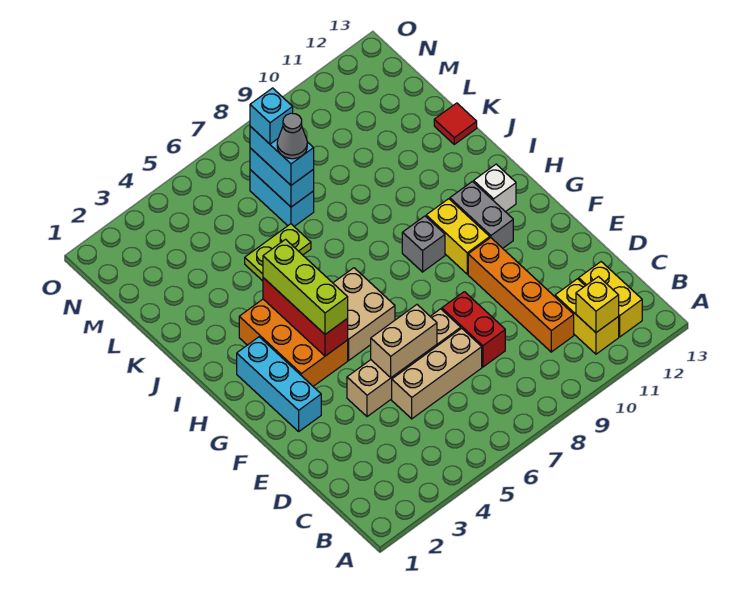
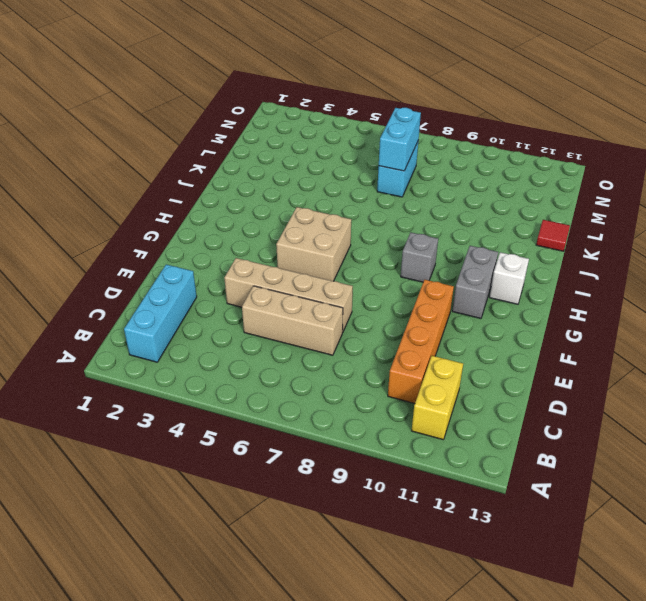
cyan brick B2:D2 level 1 -> cyan brick F2:H2 level 1
none -> yellow brick B12:C12 level 1
none -> red brick D8:E8 level 1
none -> orange brick G3:I4 level 1

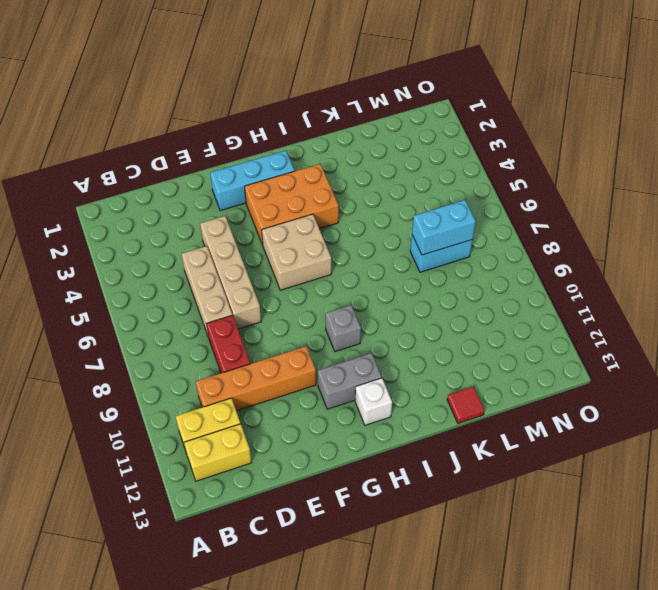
red brick D8:D9 level 1 -> red brick D8:E8 level 1
none -> yellow brick G10:H10 level 1
none -> lime plate K5:K6 level 1
none -> yellow brick B11 level 2

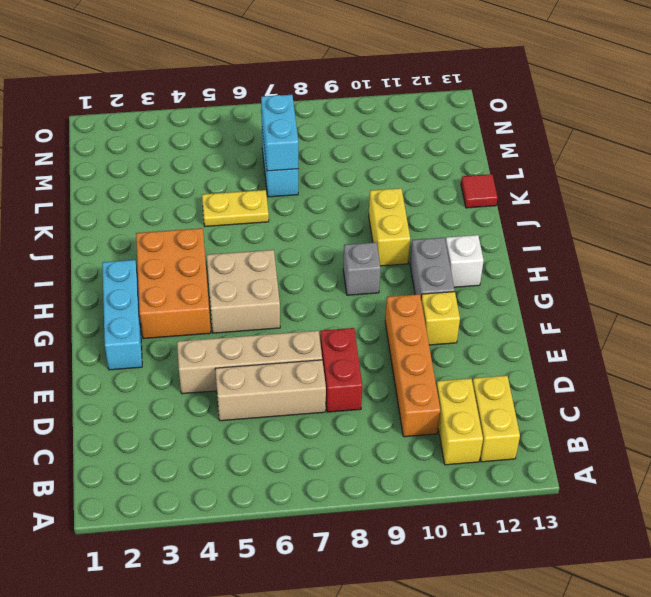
yellow brick F11 level 1 -> yellow brick B11 level 2
yellow brick I10:J10 level 1 -> yellow brick G10:H10 level 1
yellow plate K5:K6 level 1 -> lime plate K5:K6 level 1
none -> tan brick E5:E6 level 2
none -> red brick G4:I4 level 2
none -> lime brick G4:I4 level 3

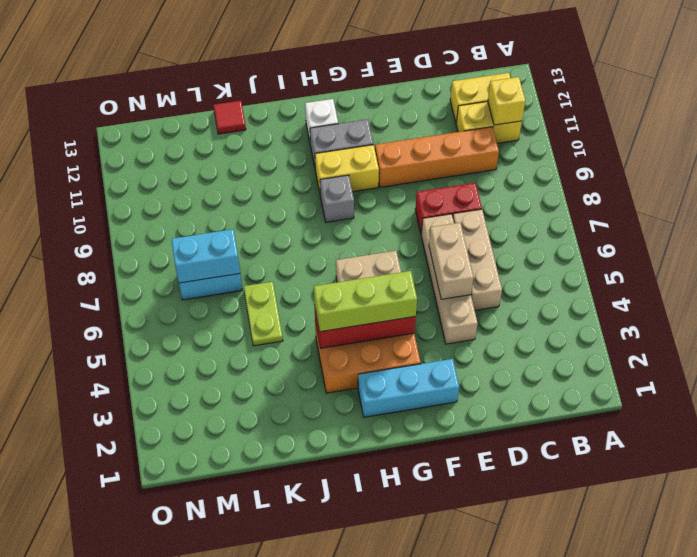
none -> cyan brick L7:M7 level 3
none -> grey cone L7 level 4
none -> cyan brick M7 level 4

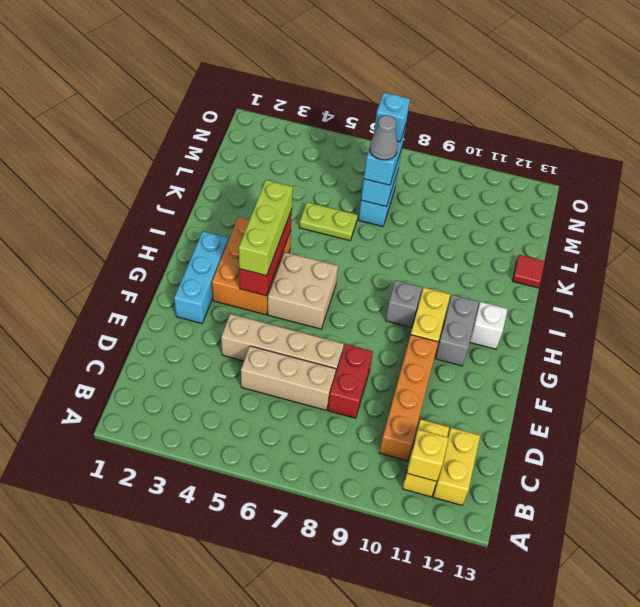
none -> tan brick E5:E6 level 2

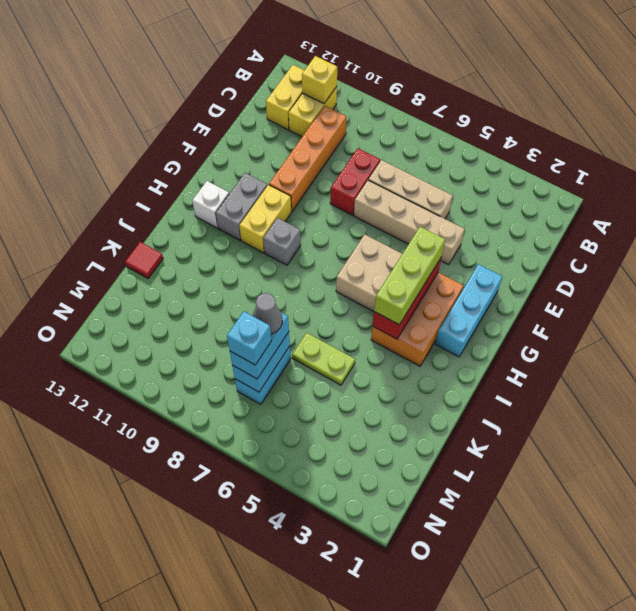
none -> tan brick E5:E6 level 2

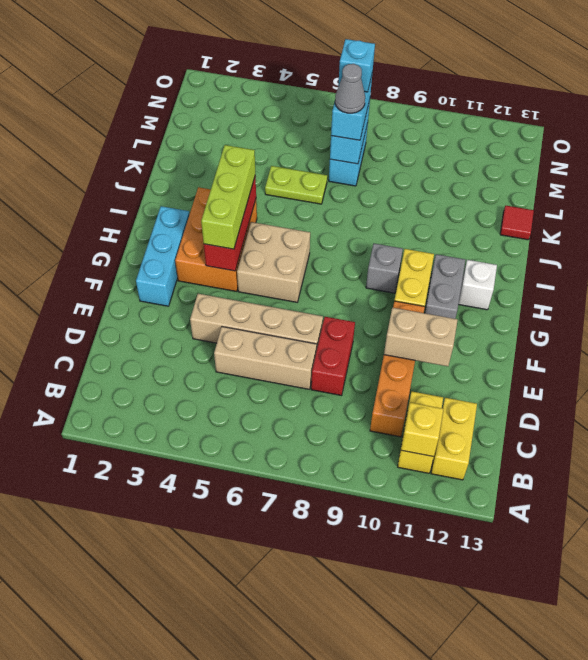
tan brick E10:E11 level 2 -> tan brick E5:E6 level 2

